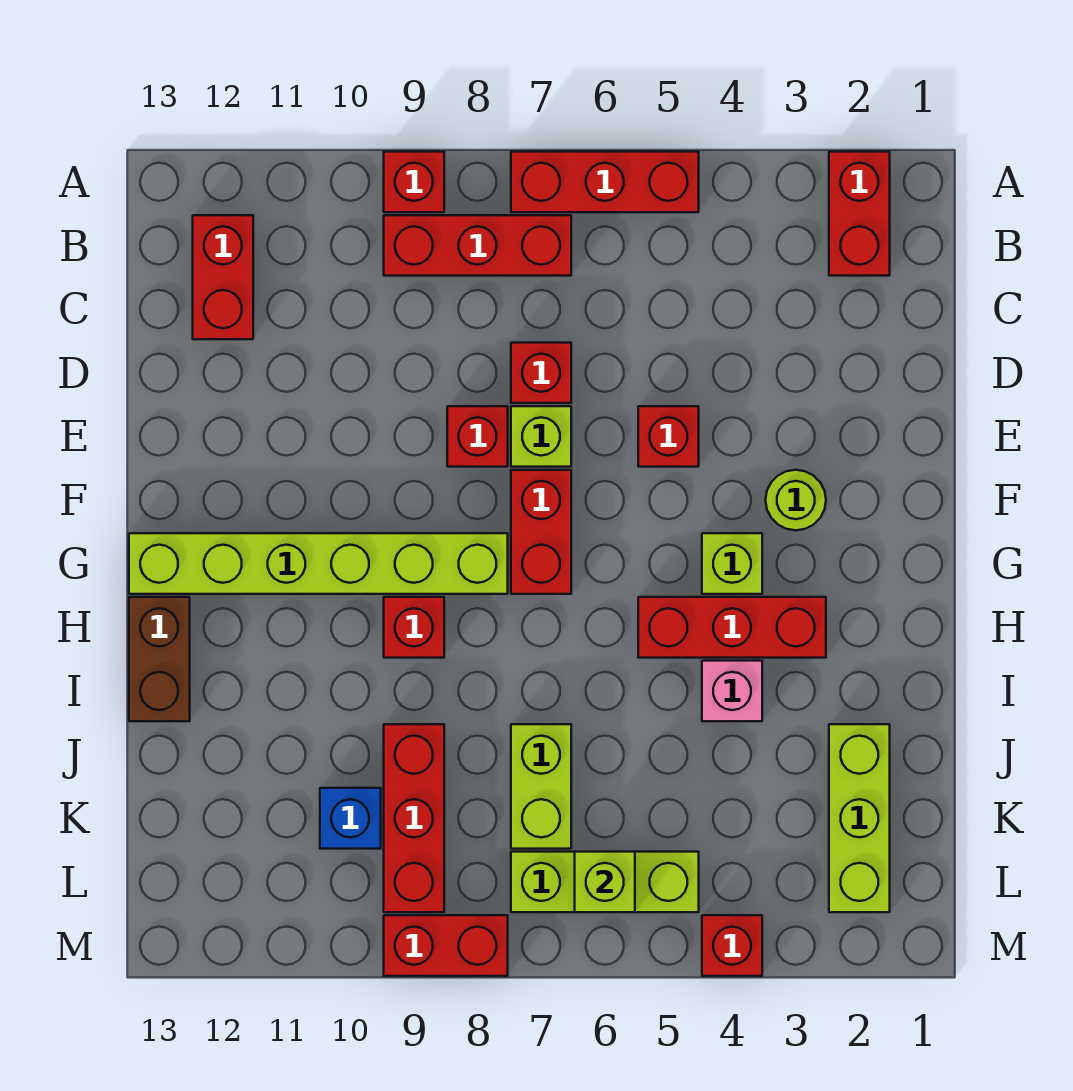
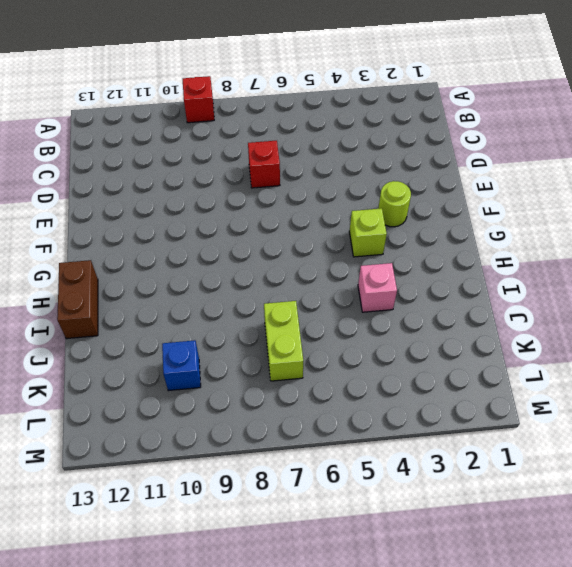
none -> red brick A2:B2 level 1
none -> red brick A5:A7 level 1
none -> red brick B7:B9 level 1

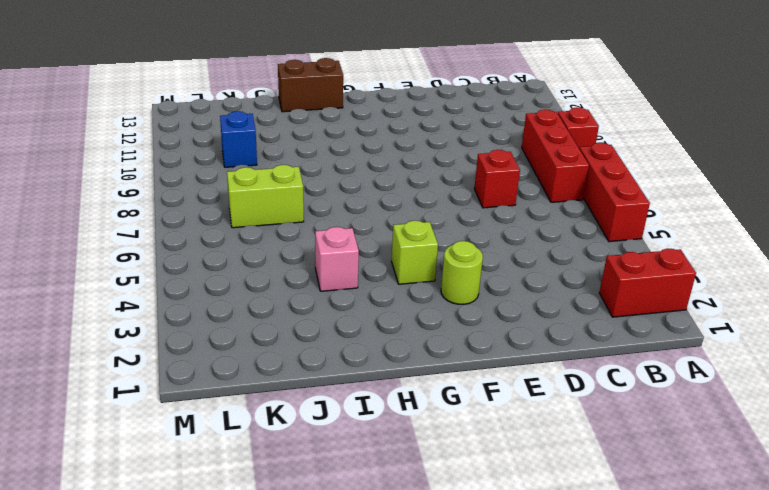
none -> red brick B12:C12 level 1
none -> red brick E5 level 1
none -> lime brick E7 level 1

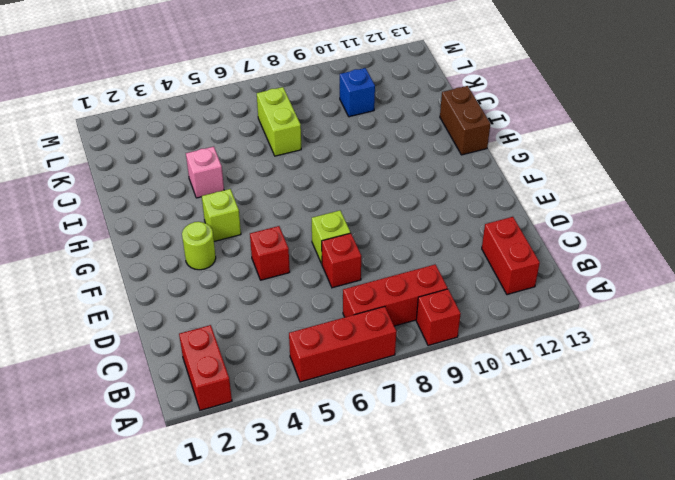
none -> red brick E8 level 1
none -> red brick F7:G7 level 1
none -> lime brick G8:G13 level 1

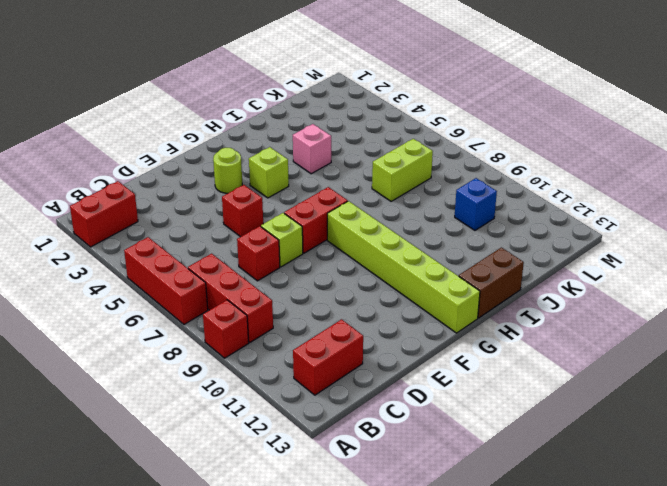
none -> red brick E8 level 1
none -> red brick H3:H5 level 1
none -> red brick H9 level 1

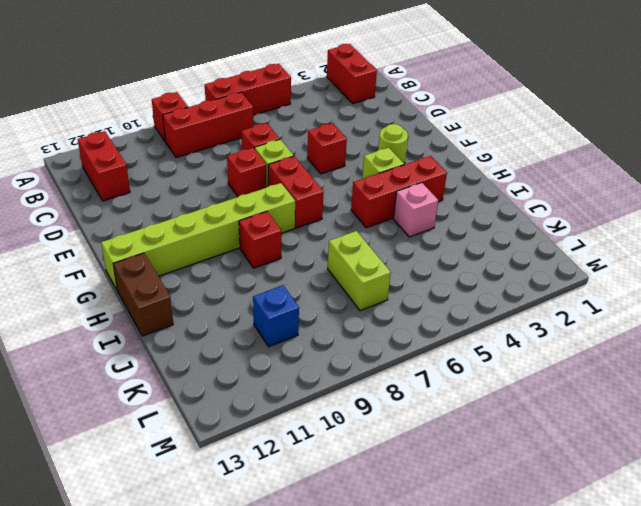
none -> lime brick J2:L2 level 1
none -> red brick J9:L9 level 1
none -> lime brick L5:L7 level 1

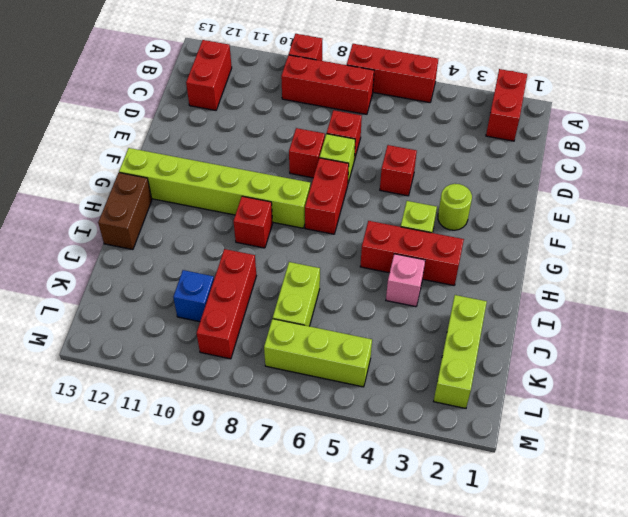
none -> red brick M4 level 1
none -> red brick M8:M9 level 1
none -> lime brick L6 level 2

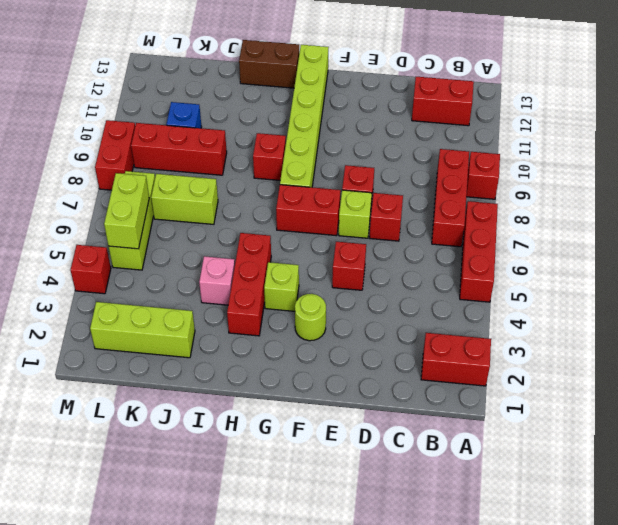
lime brick L5:L6 level 2 -> lime brick L6 level 2

